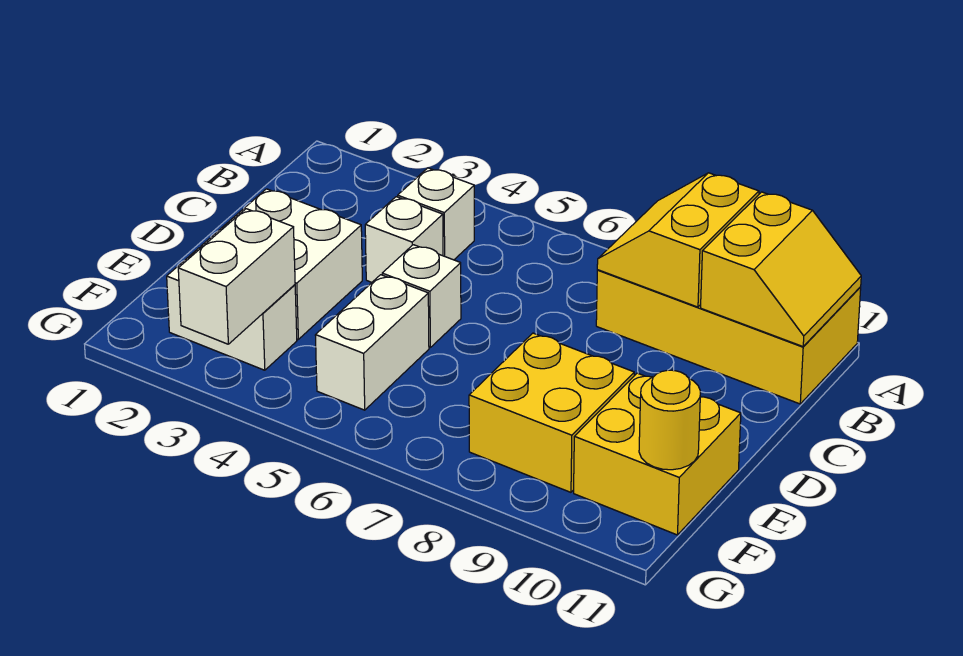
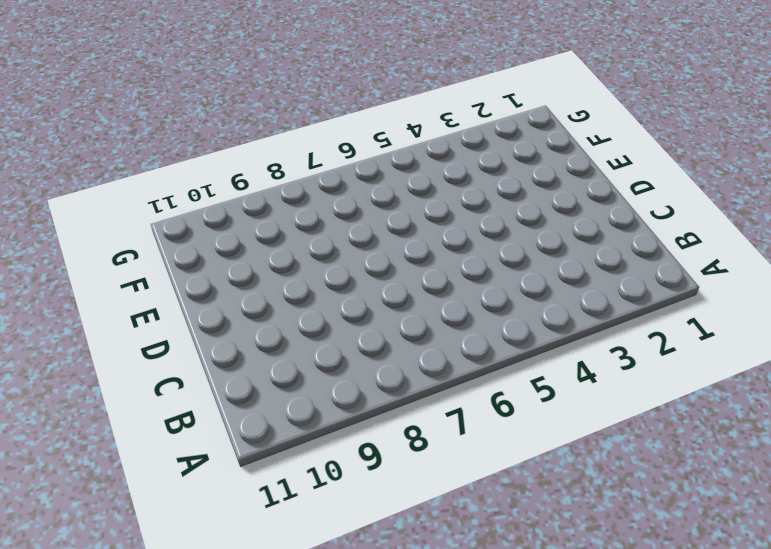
none -> yellow brick A8:B11 level 1
none -> white brick B4 level 1
none -> white brick C4 level 1

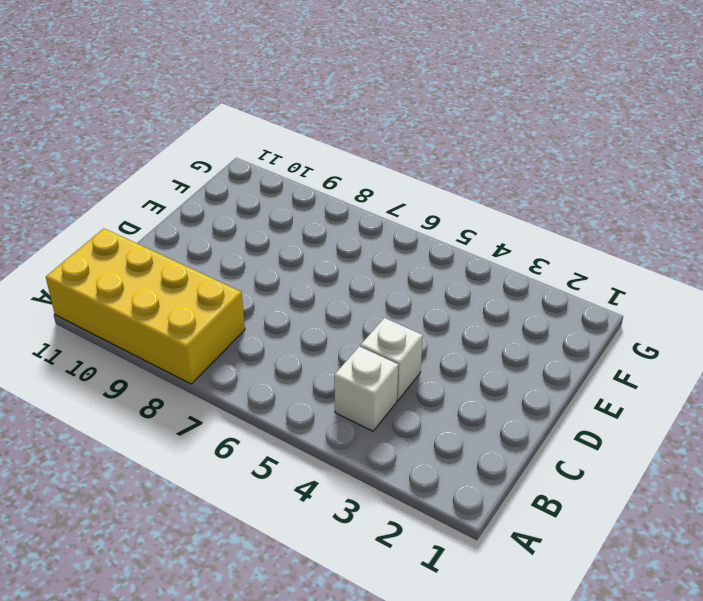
none -> white brick D2:E3 level 1
none -> white brick D5 level 1
none -> white brick E5:F5 level 1

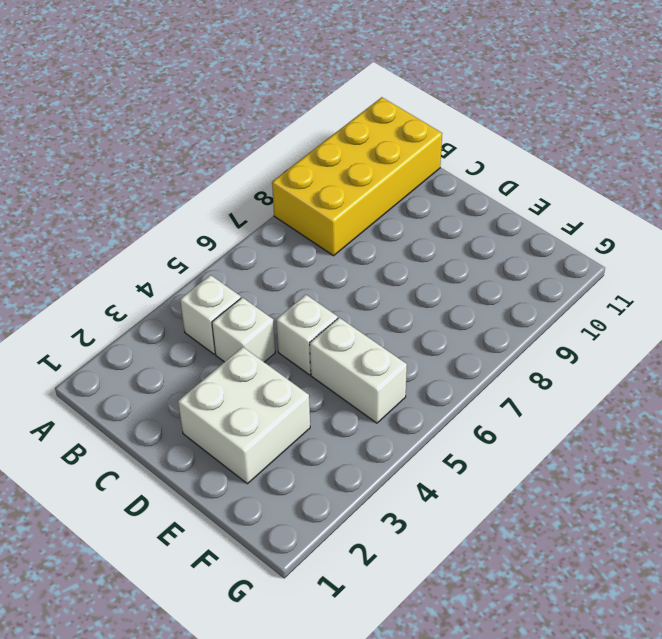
none -> yellow brick E8:F9 level 1
none -> yellow brick E10:F11 level 1
none -> white brick F2:F3 level 1

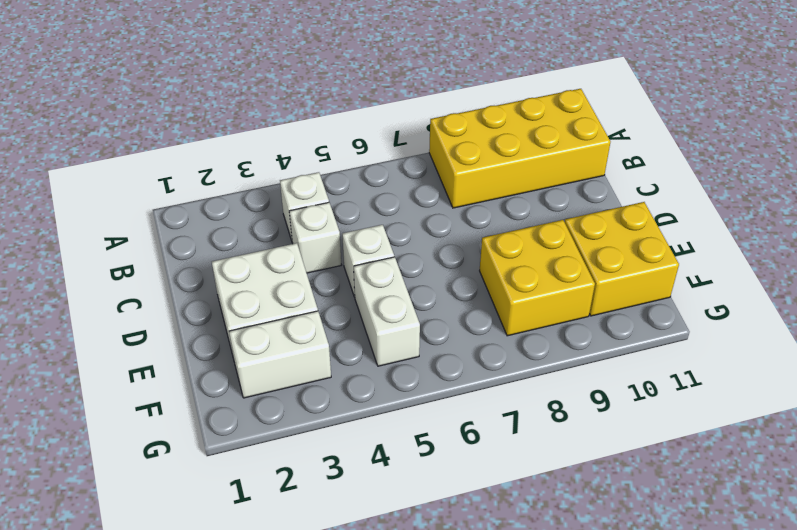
none -> yellow slope A8:B9 level 2 top 9
none -> yellow slope A10:B11 level 2 top 10
none -> white brick F3:G3 level 2

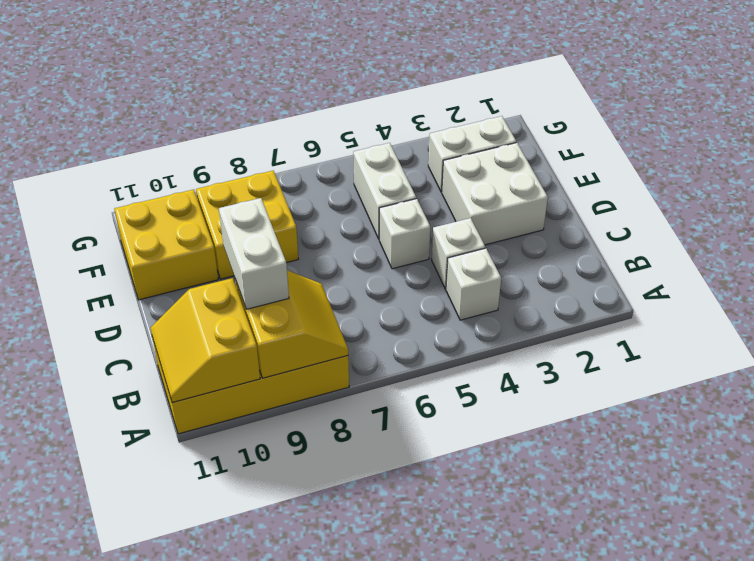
white brick B9:C9 level 3 -> white brick F3:G3 level 2
none -> yellow round brick F11 level 2

